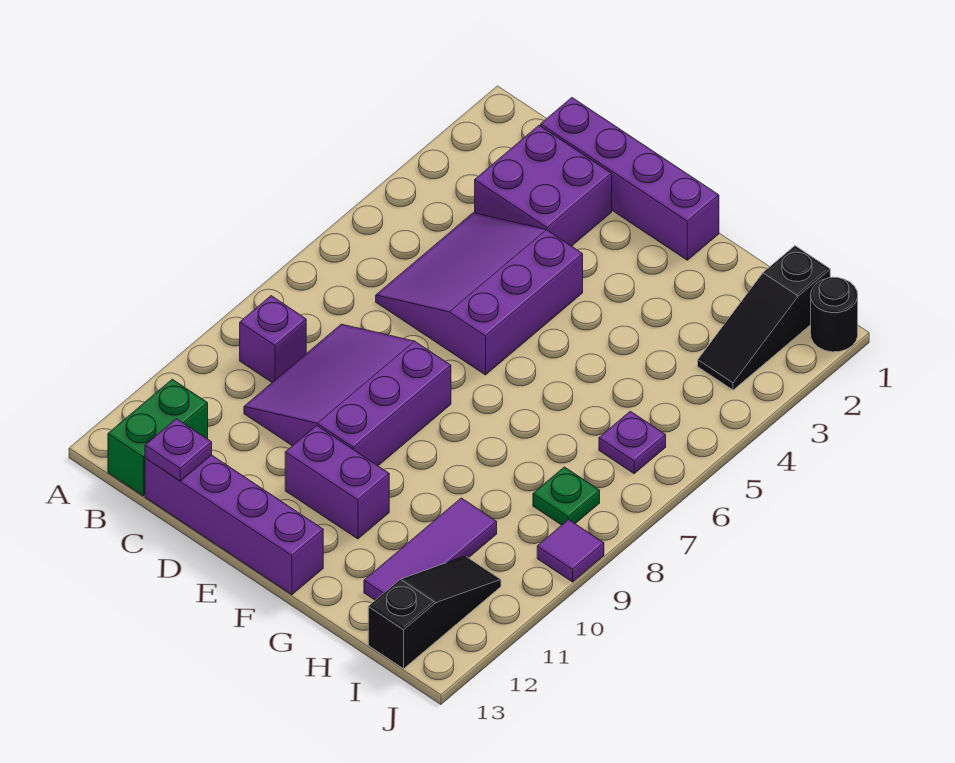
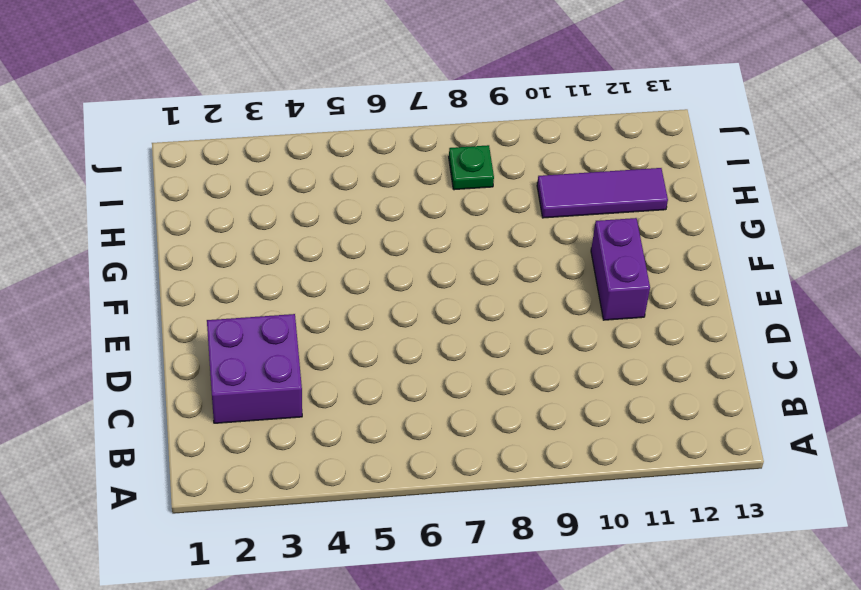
none -> purple brick B9 level 1
none -> green brick B12:B13 level 1
none -> purple brick C1:F1 level 1

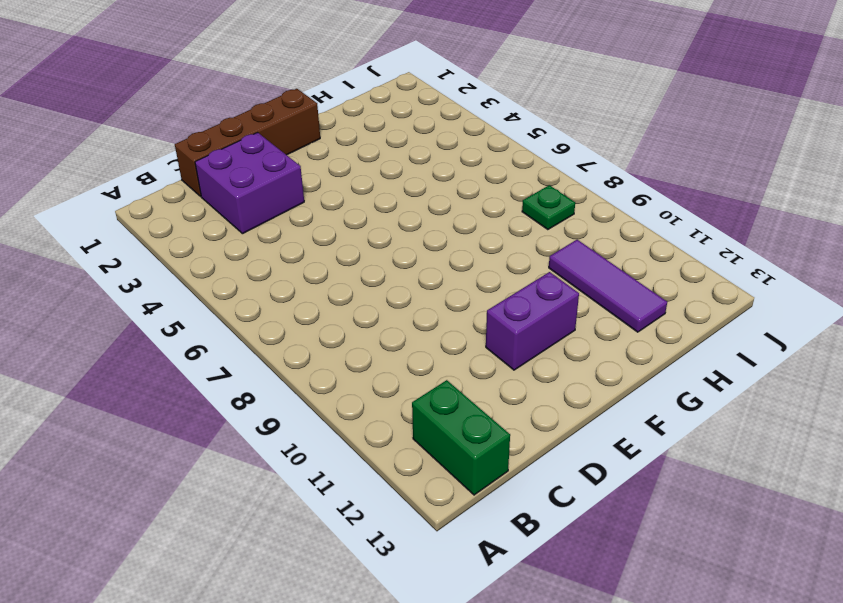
brown brick C1:F1 level 1 -> purple brick C1:F1 level 1
none -> purple brick B9 level 1
none -> purple slope C4:E6 level 1 top E
none -> purple slope C8:E10 level 1 top E

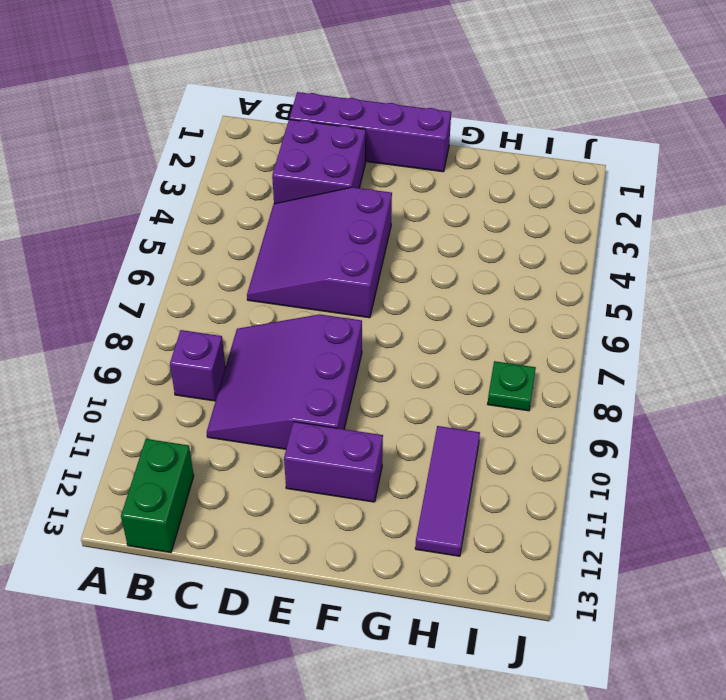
none -> purple brick C13:F13 level 1
none -> black slope I1:I3 level 1 top 1
none -> purple plate I6 level 1

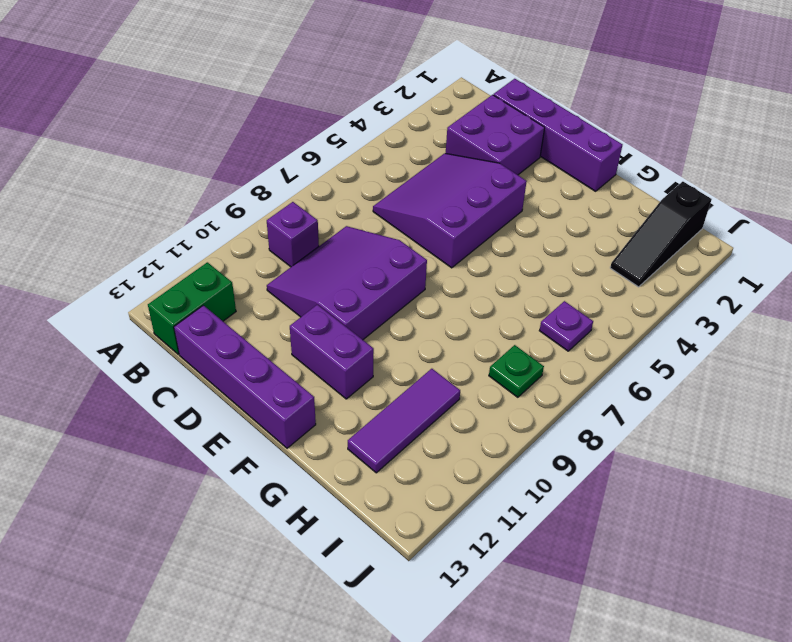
none -> black slope I11:I13 level 1 top 13
none -> black round brick J1 level 1
none -> purple tile J9 level 1

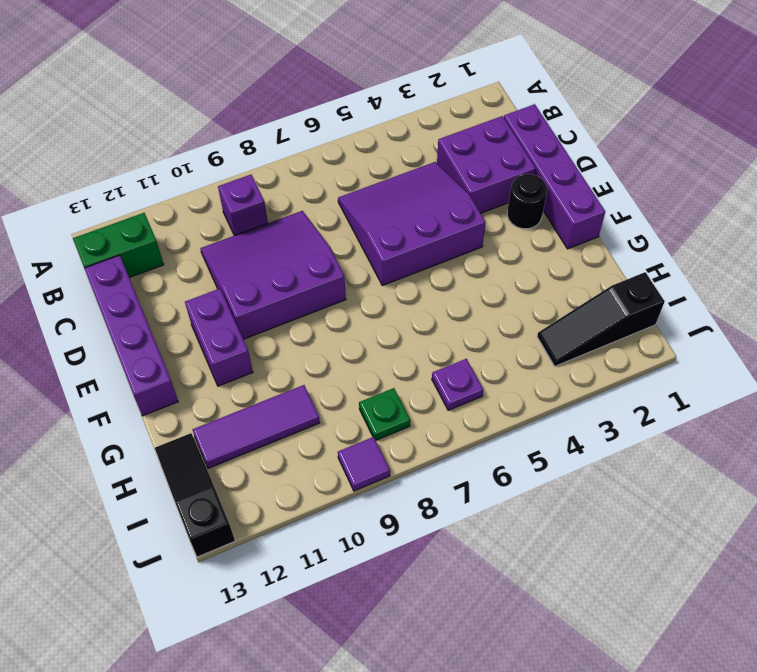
black round brick E2 level 1 -> black round brick J1 level 1
black slope H13:J13 level 1 top J -> black slope I11:I13 level 1 top 13
none -> purple plate C13 level 2

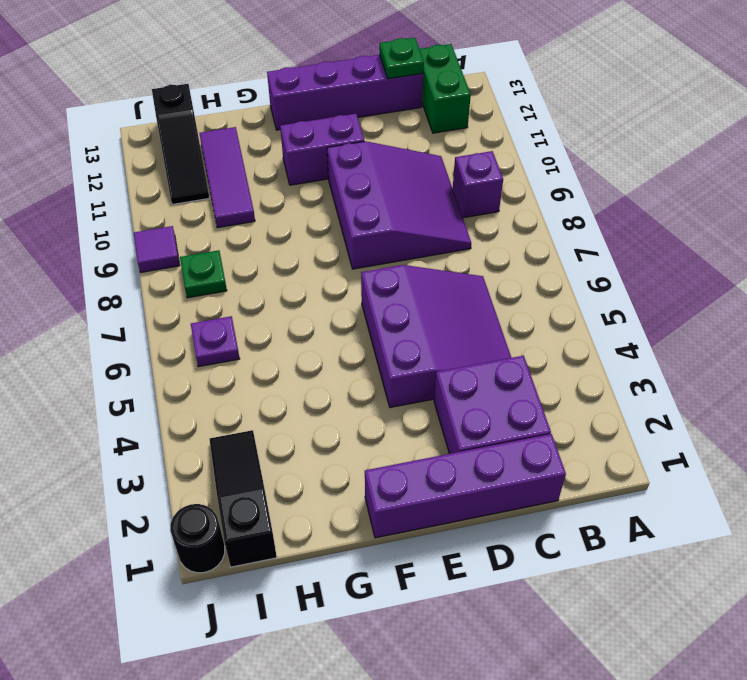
green plate C13 level 2 -> purple plate C13 level 2

